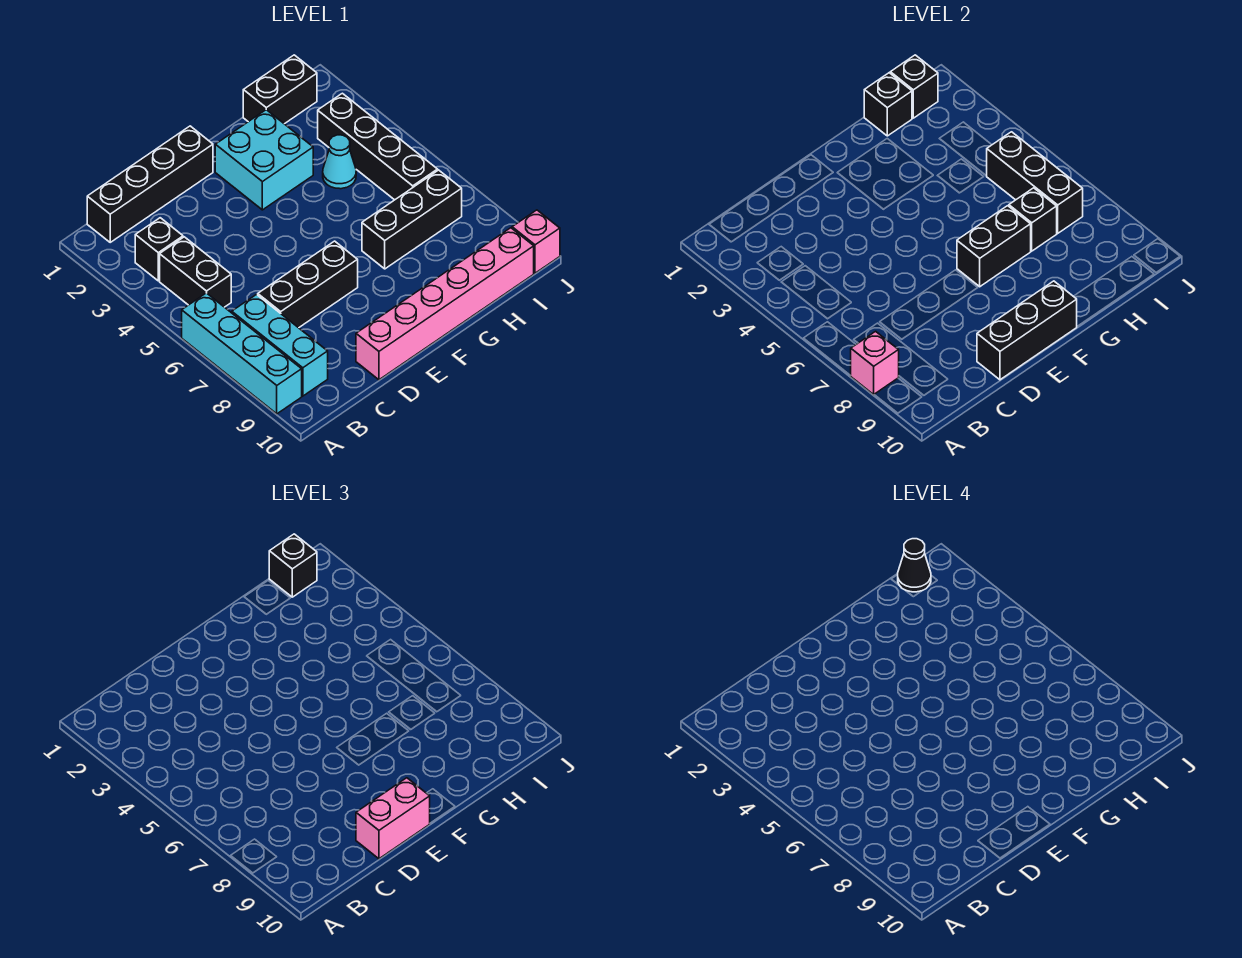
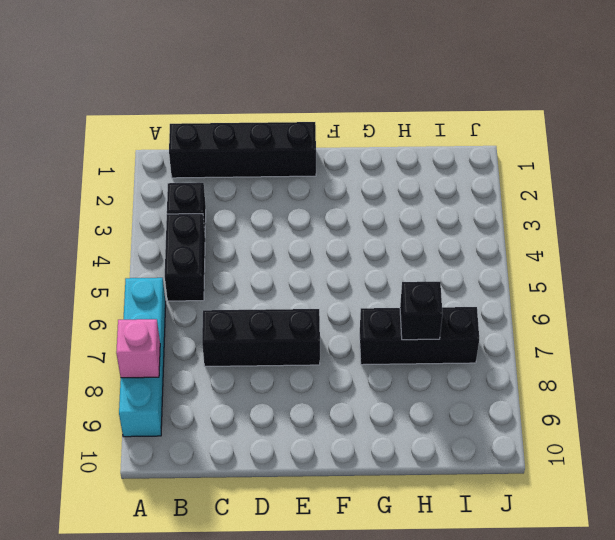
none -> cyan brick B7:B9 level 1
none -> pink brick D10:I10 level 1
none -> cyan brick F2:G3 level 1

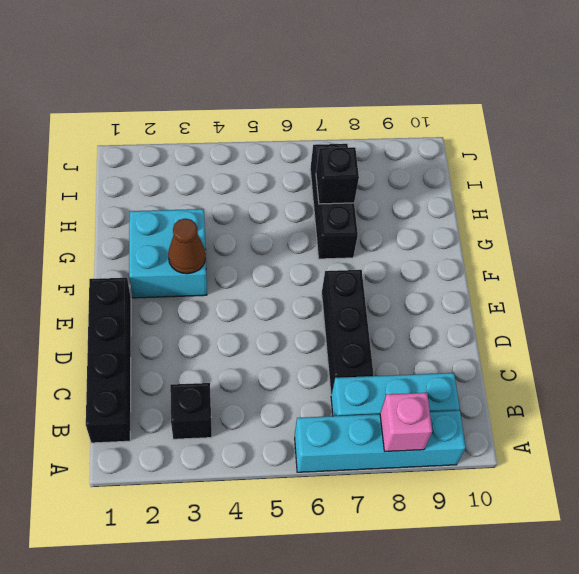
brown cone F3 level 2 -> none
none -> black brick B4:B5 level 1
none -> pink brick D10:I10 level 1
none -> black brick H1:I1 level 1

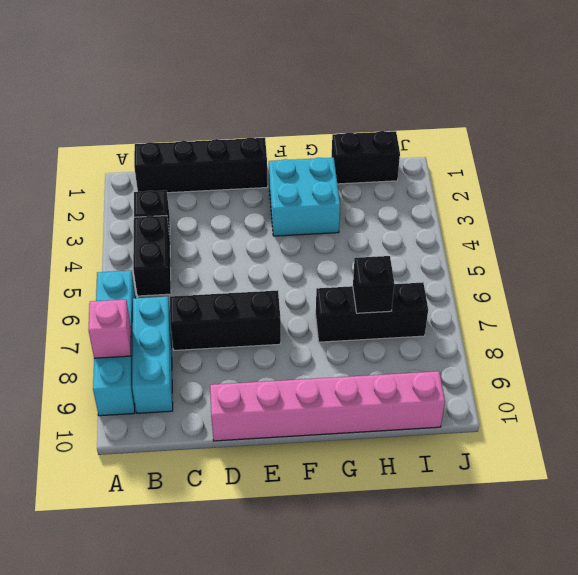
none -> cyan cone H4 level 1
none -> black brick I3:I6 level 1
none -> pink brick J10 level 1

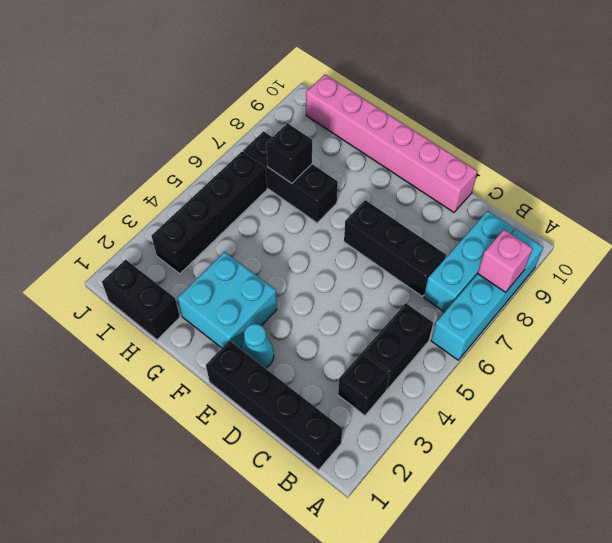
cyan cone E2 level 1 -> cyan cone H4 level 1
none -> pink brick J10 level 1
none -> black brick D10:F10 level 2
none -> black brick F7:G7 level 2

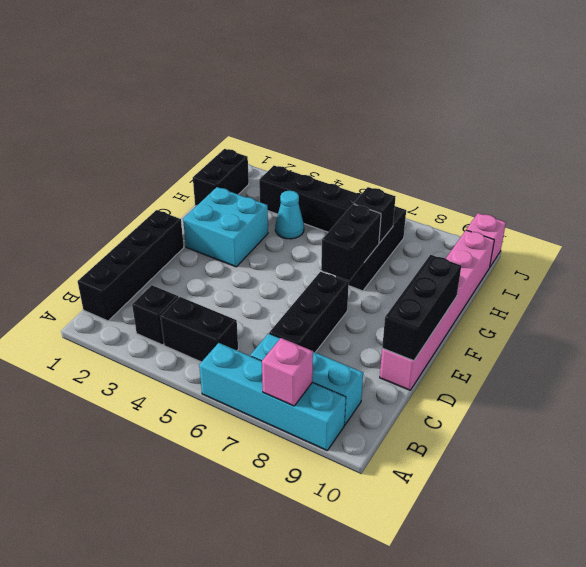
none -> black brick H1 level 2
none -> black brick I1 level 2
none -> black brick I5:I7 level 2

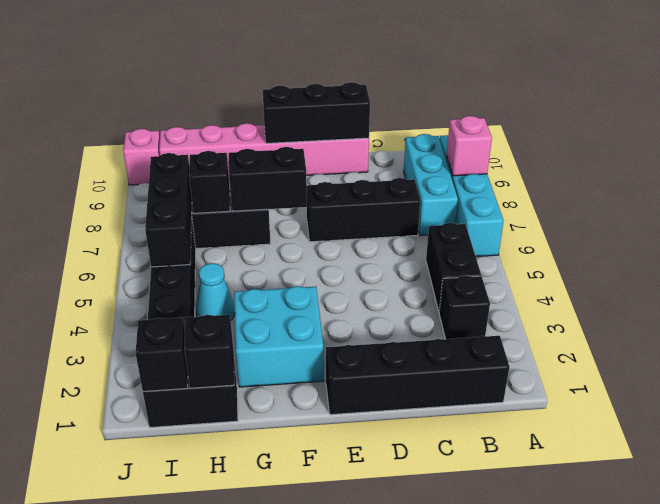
none -> pink brick D10:E10 level 3
none -> black brick I1 level 3
none -> black cone I1 level 4

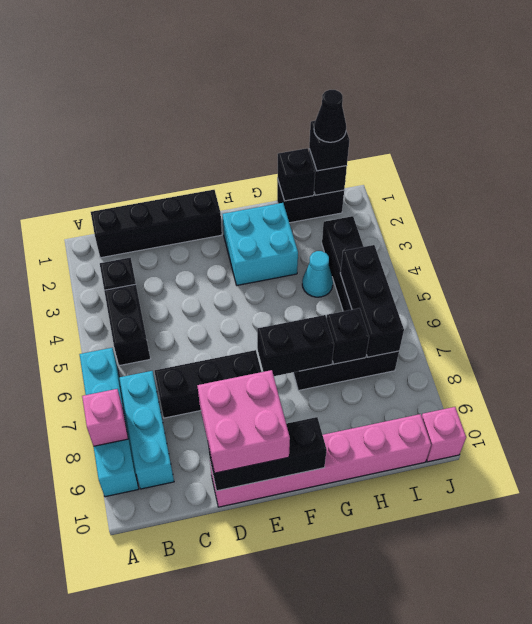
pink brick D9:E10 level 3 -> pink brick D10:E10 level 3

